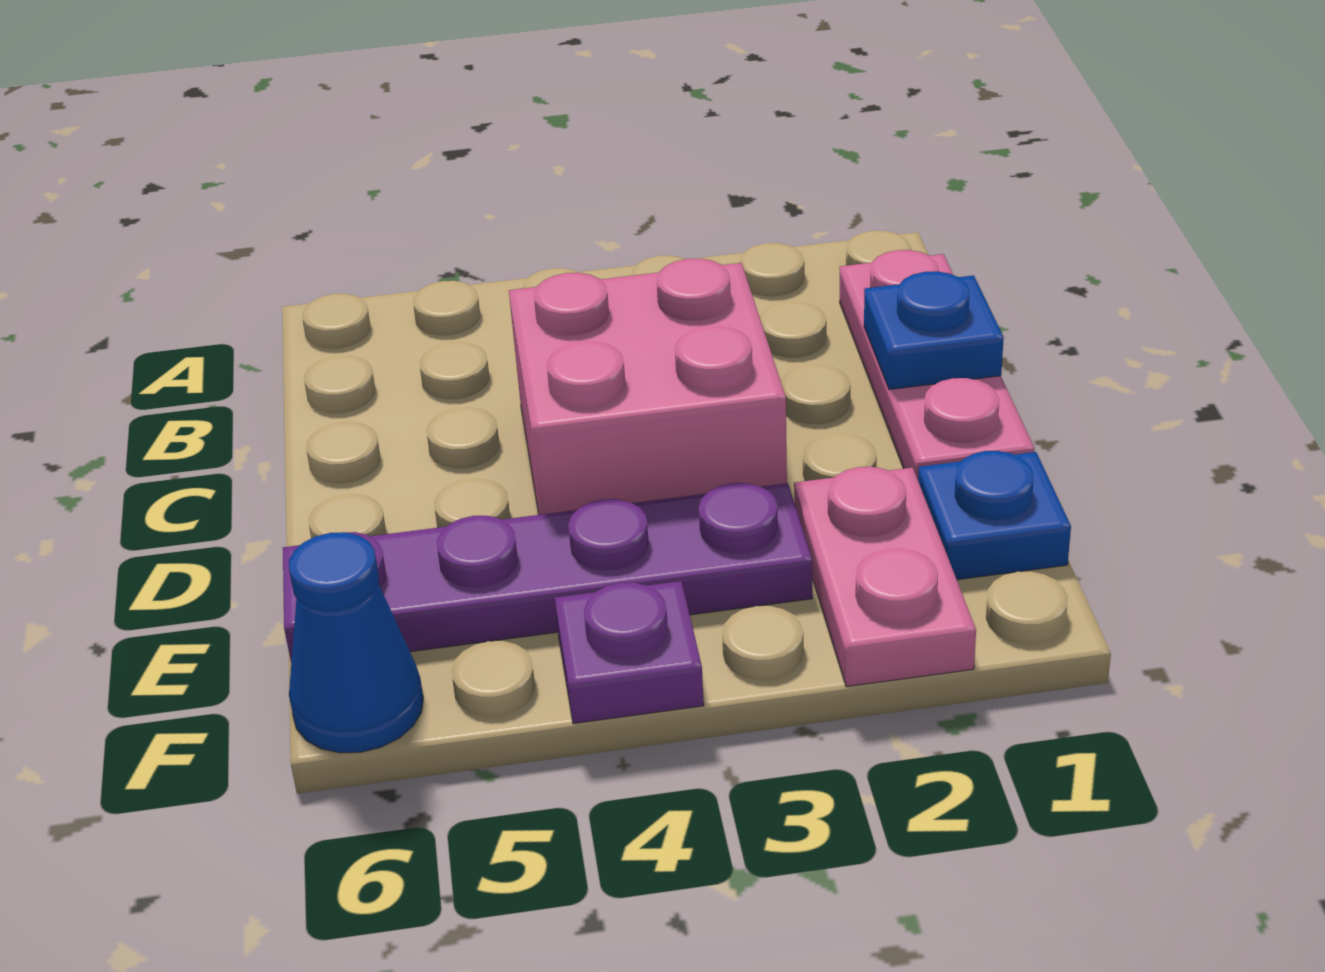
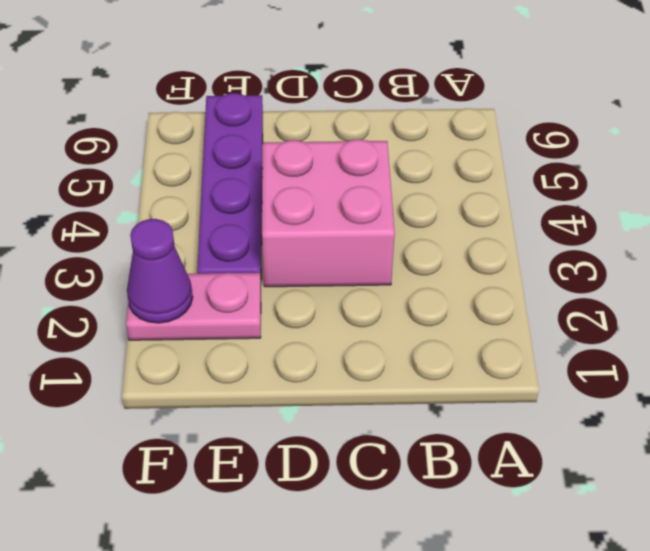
purple cone F2 level 2 -> none
none -> pink plate B1:D1 level 1
none -> blue plate E1 level 1

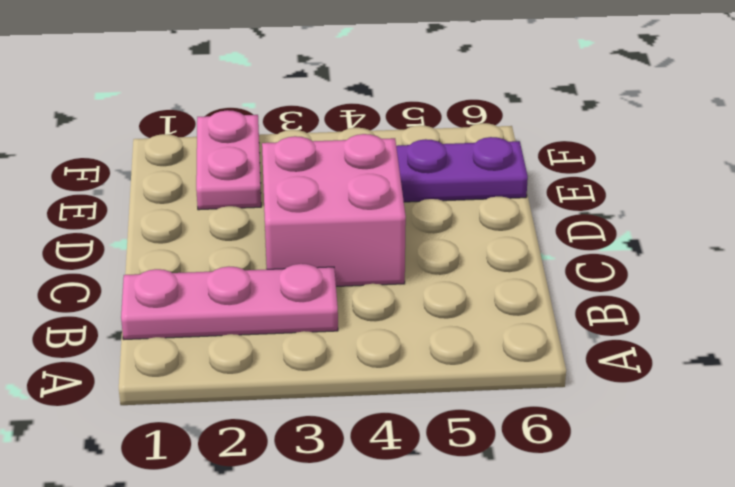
pink plate B1:B3 level 1 -> pink plate B1:D1 level 1
none -> blue plate E1 level 1
none -> purple plate F4 level 1

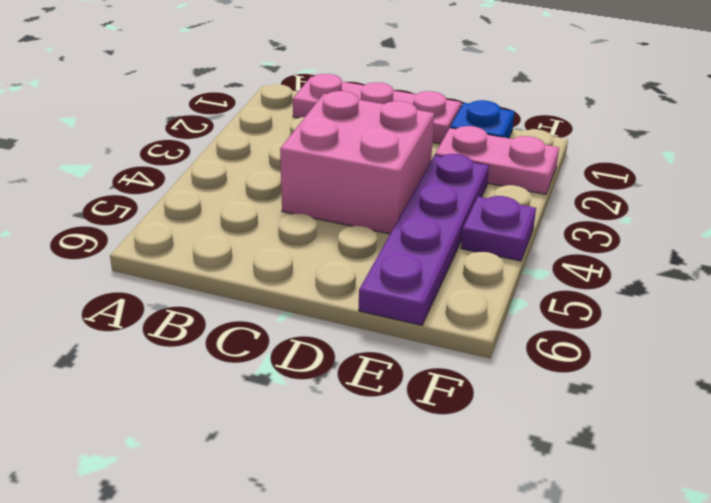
none -> blue cone F6 level 1
none -> blue plate C1 level 2

